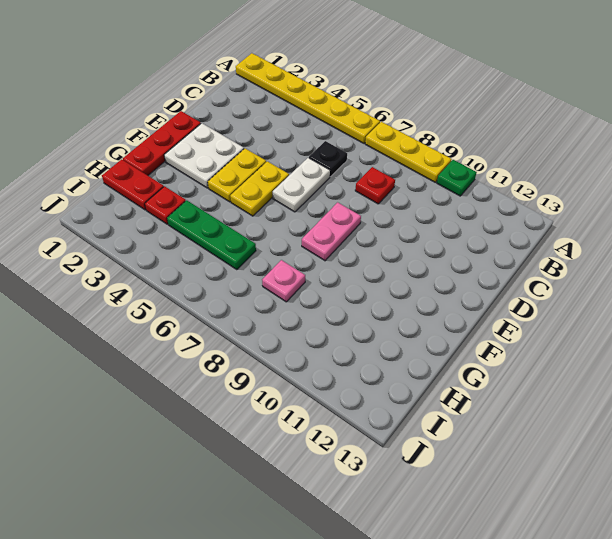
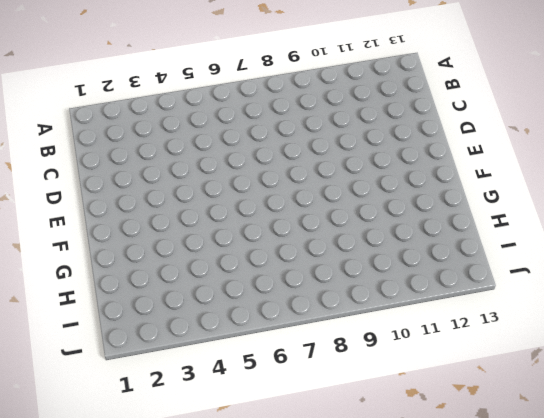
none -> yellow plate A1:A6 level 1
none -> yellow plate A7:A9 level 1
none -> green plate A10 level 1

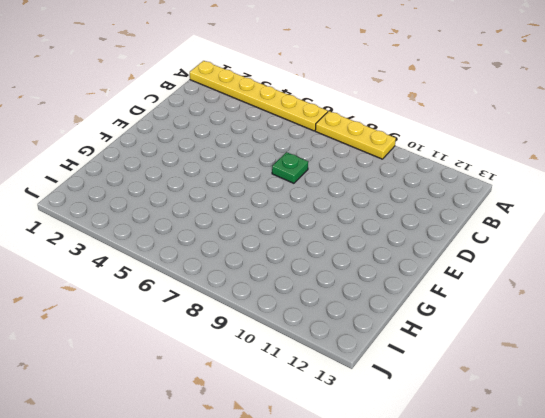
green plate D7 level 1 -> green plate A10 level 1
none -> black plate C6 level 1
none -> red plate C8 level 1
none -> white plate D6:E6 level 1

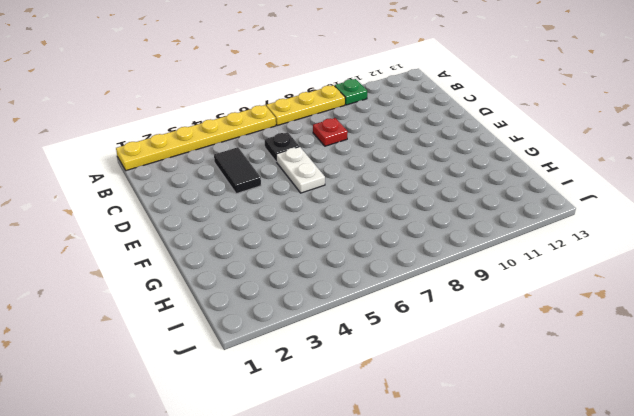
black tile C4:D4 level 1 -> none
none -> red plate E1:G1 level 1
none -> white plate E2:F3 level 1
none -> yellow plate E4:F4 level 1

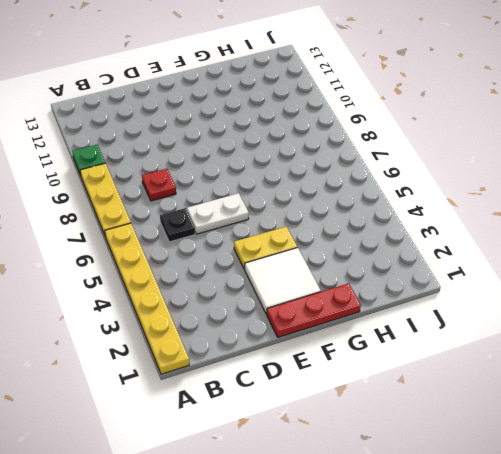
white tile E2:F3 level 1 -> white plate E2:F3 level 1
none -> yellow plate E5:F5 level 1
none -> pink plate E8:F8 level 1
none -> red plate H1:H2 level 1

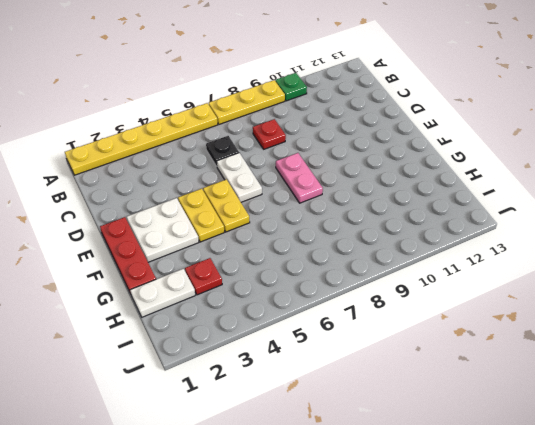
white plate H1:H2 level 1 -> red plate H1:H2 level 1
none -> green plate H4:H6 level 1
none -> pink plate H8 level 1

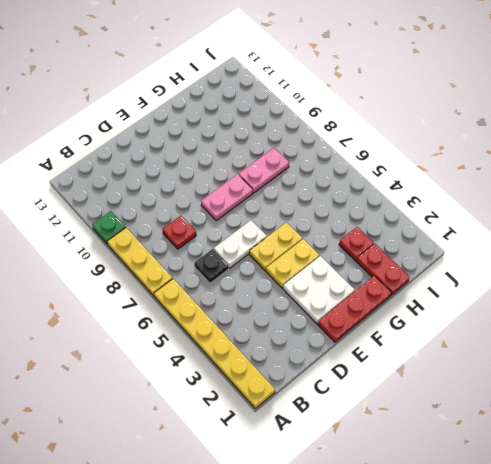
pink plate G8:H8 level 1 -> pink plate H8 level 1
none -> green plate H4:H6 level 1

